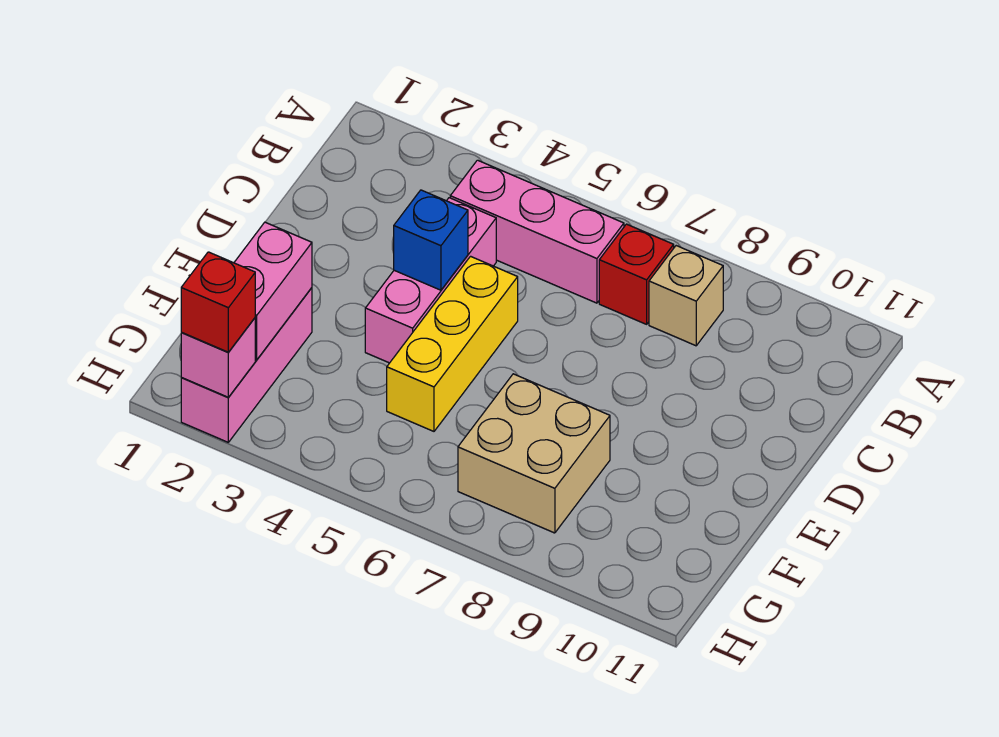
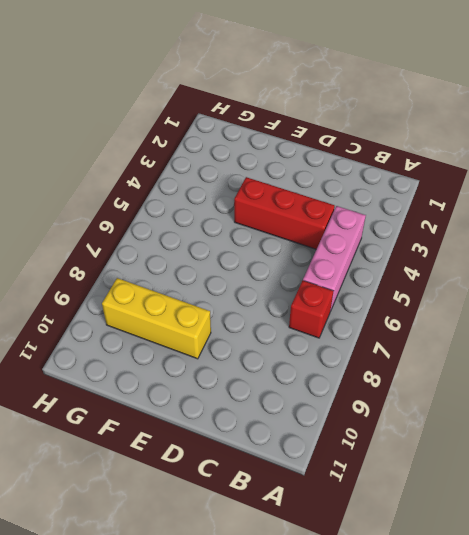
red brick C4:E4 level 1 -> pink brick C4:E4 level 1
yellow brick E9:G9 level 1 -> yellow brick D5:F5 level 1
none -> tan brick B8 level 1
none -> pink brick F2:H2 level 1

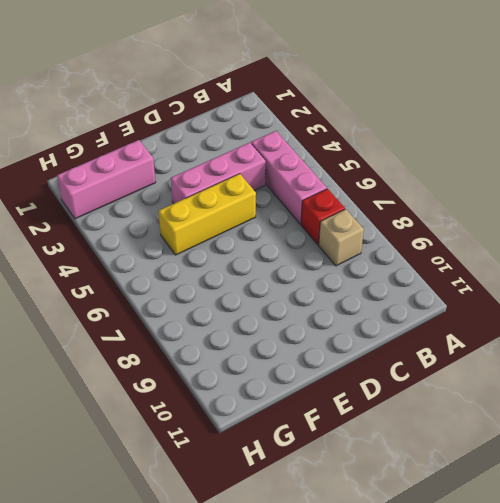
none -> tan brick F7:G8 level 1
none -> blue brick D4 level 2

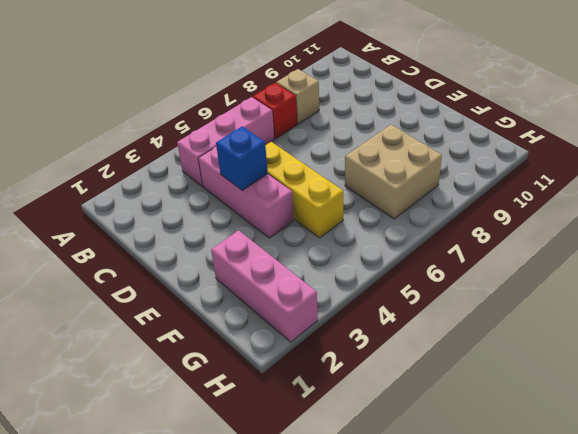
none -> pink brick F2:G2 level 2
none -> pink brick H2 level 2

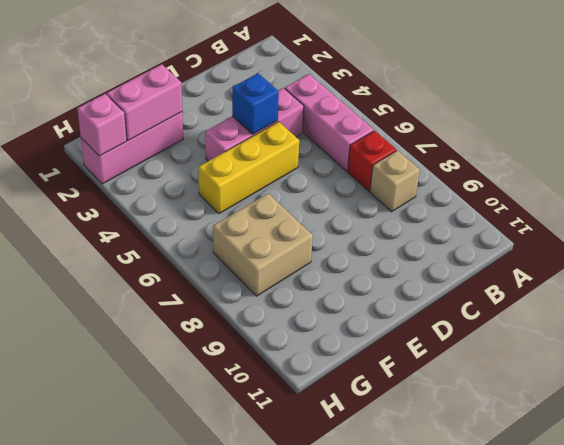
none -> red brick H2 level 3

